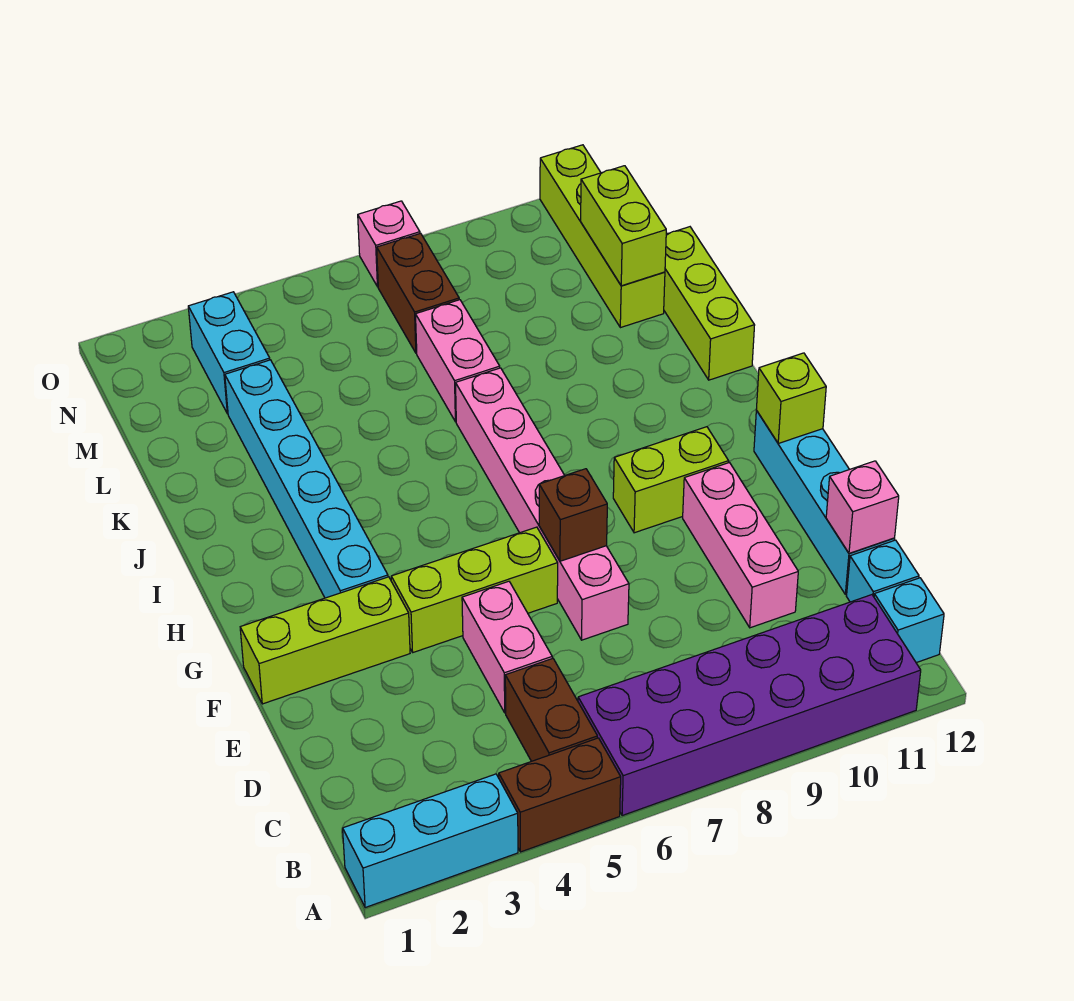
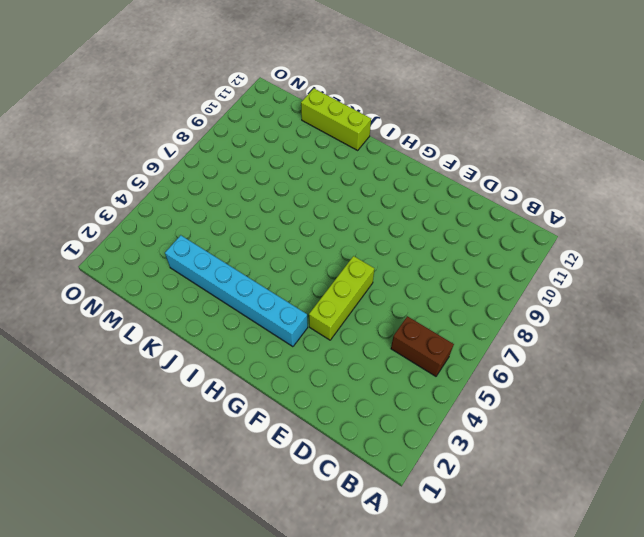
none -> cyan brick A1:A3 level 1
none -> brown brick A4:A5 level 1
none -> purple brick A6:B11 level 1

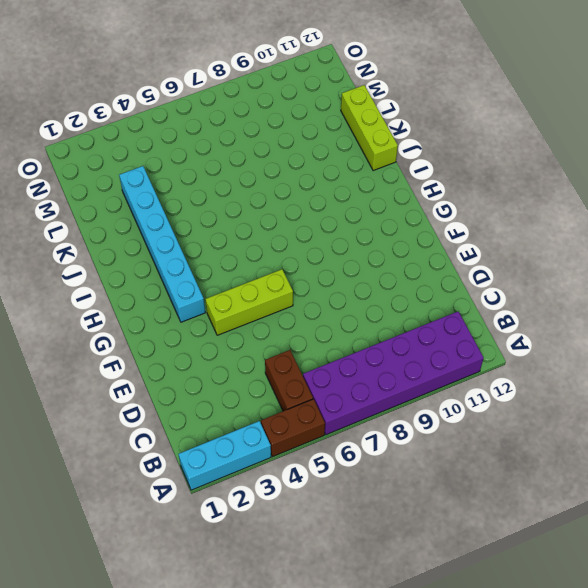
none -> cyan brick B12 level 1
none -> cyan brick C12 level 1
none -> pink brick D5:E5 level 1

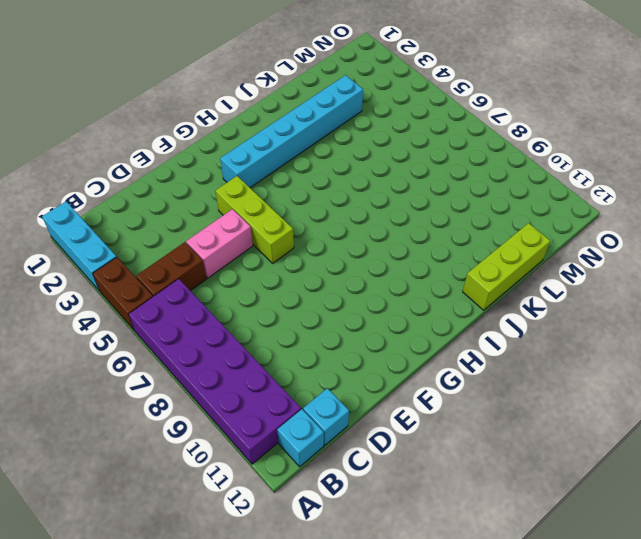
none -> pink brick D10:F10 level 1
none -> cyan brick D12:G12 level 1
none -> pink brick E7:J7 level 1

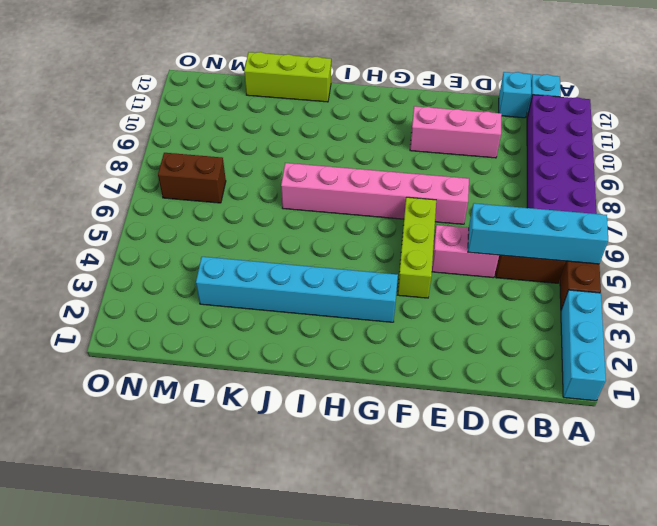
cyan brick A5:D5 level 2 -> cyan brick D12:G12 level 1
none -> lime brick F1:F3 level 1
none -> lime brick G9:G10 level 1
none -> pink brick K7:L7 level 1

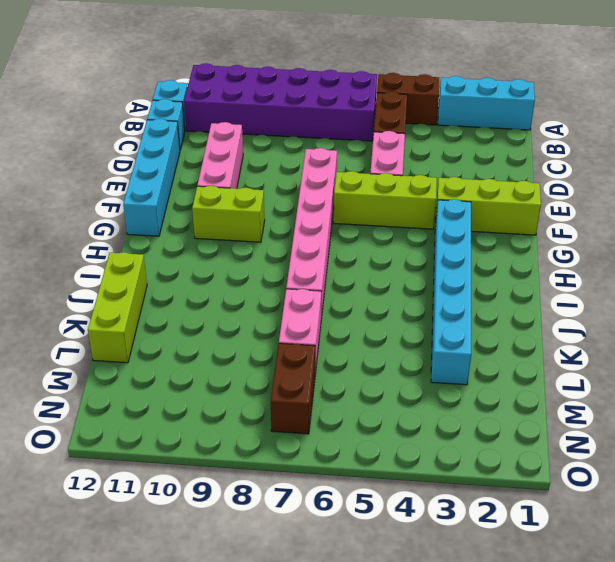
none -> lime brick L11:O11 level 1
none -> cyan brick M3:N3 level 1
none -> pink brick O7 level 1

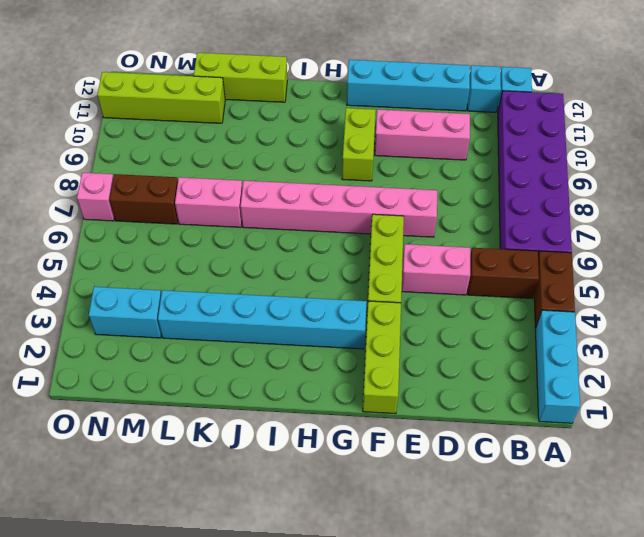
none -> pink brick D12 level 2
none -> brown brick F7 level 2
none -> lime brick G12 level 2

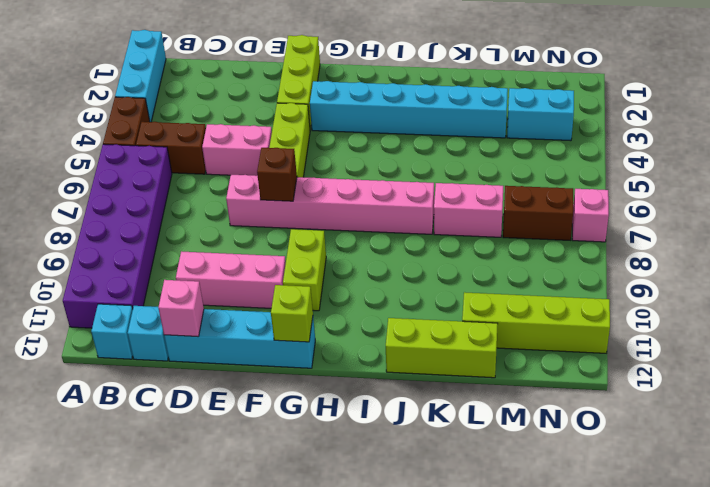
none -> lime brick L11:M11 level 2

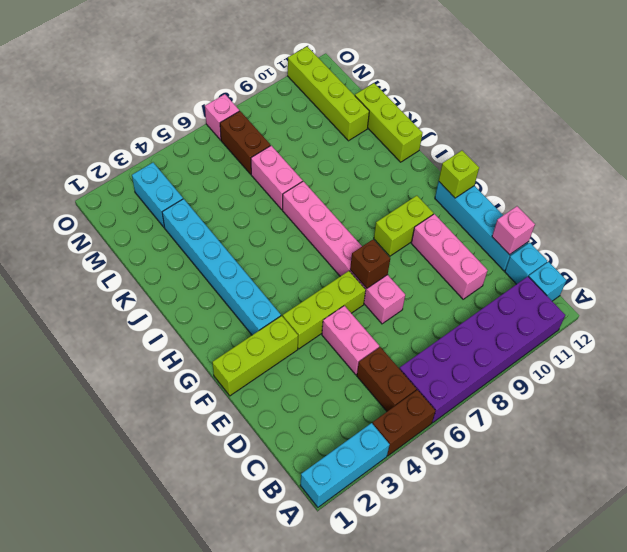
none -> lime brick L11:M11 level 2

